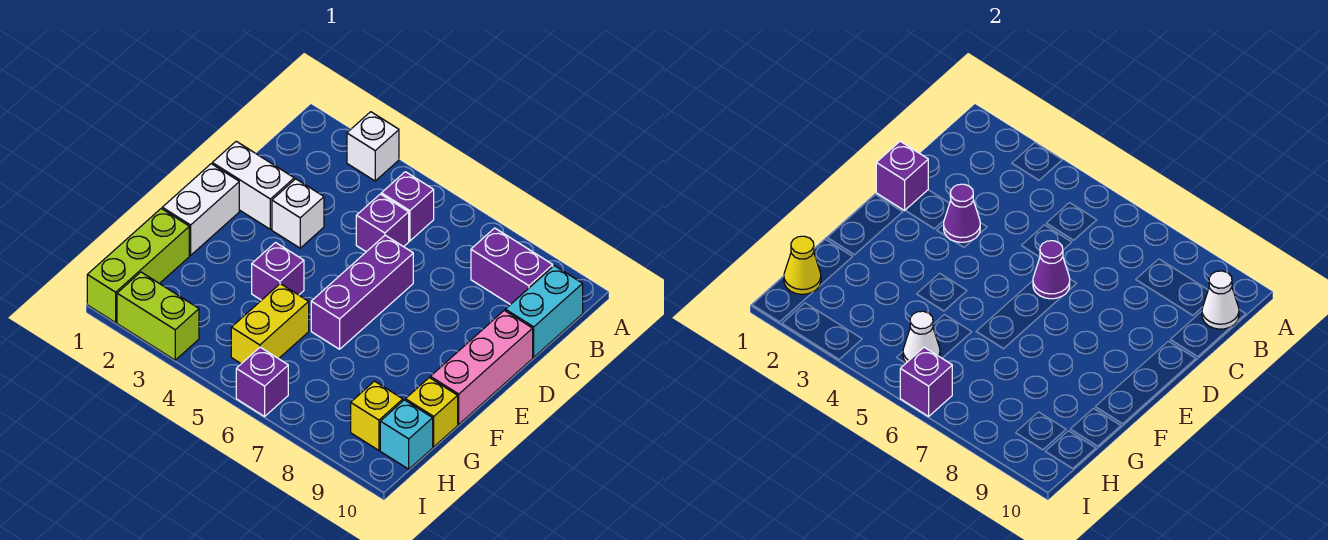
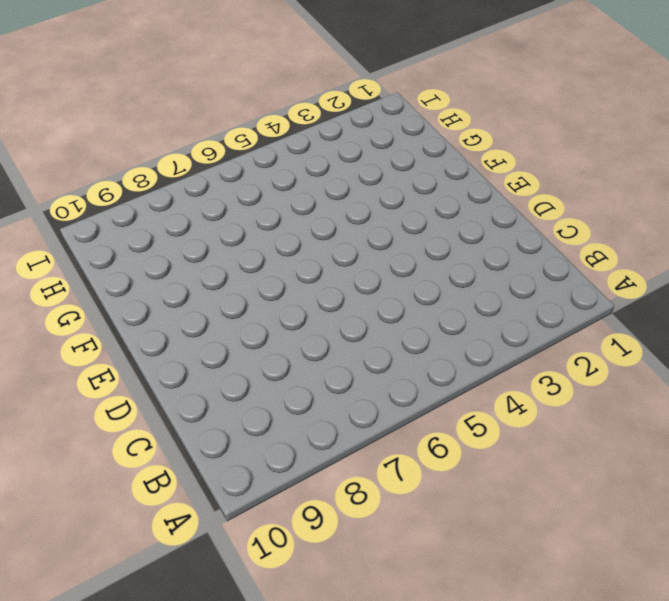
none -> white brick A3 level 1
none -> purple brick B5 level 1
none -> purple brick B8:B9 level 1

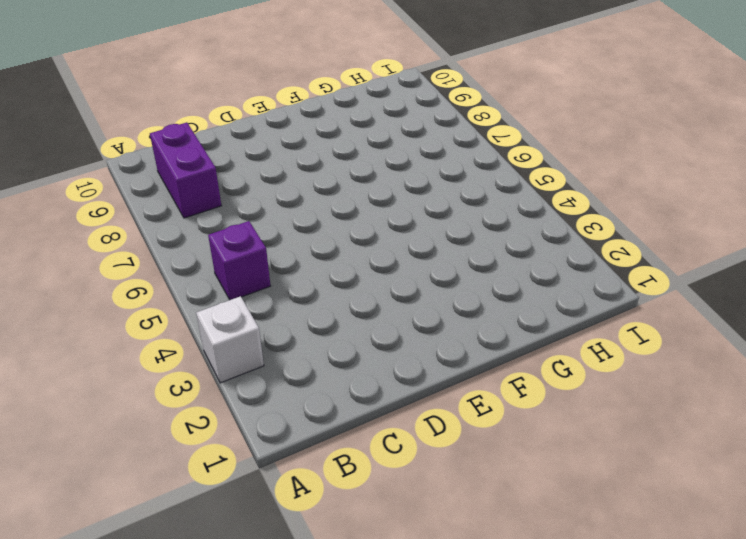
none -> cyan brick B10:C10 level 1
none -> purple brick C5 level 1
none -> white brick D1:D2 level 1

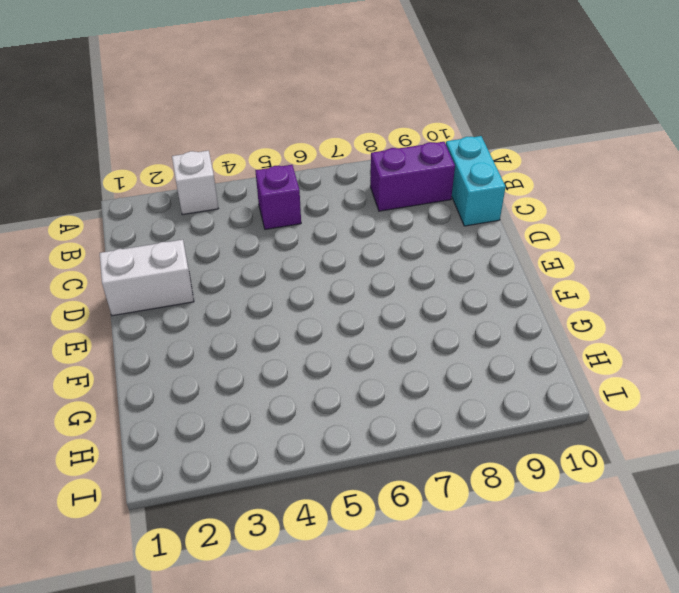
none -> purple brick C5 level 1
none -> white brick D3 level 1
none -> purple brick D6:F6 level 1

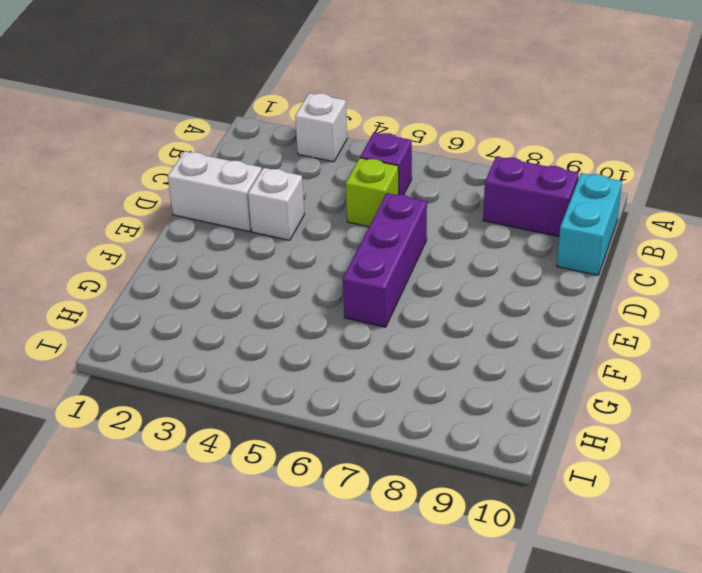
lime brick C5 level 1 -> purple brick C5 level 1
none -> pink brick D10:F10 level 1
none -> white brick E1:F1 level 1
none -> purple brick F4 level 1

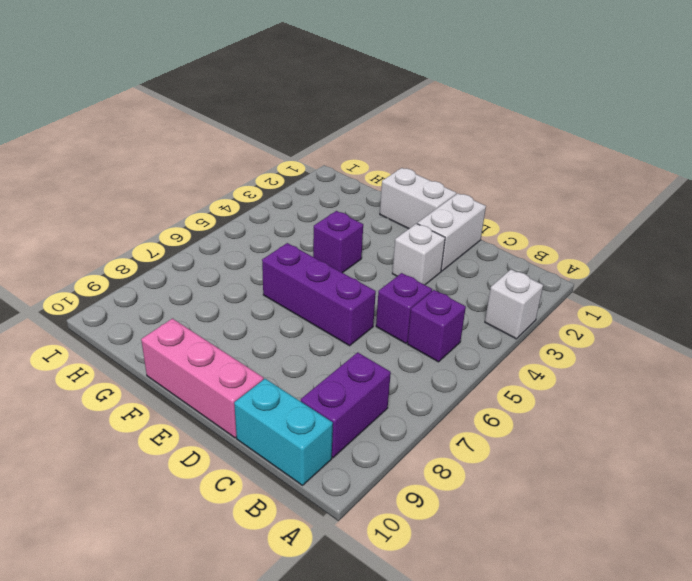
none -> lime brick G1:I1 level 1
none -> yellow brick G5:H5 level 1
none -> yellow brick G10 level 1

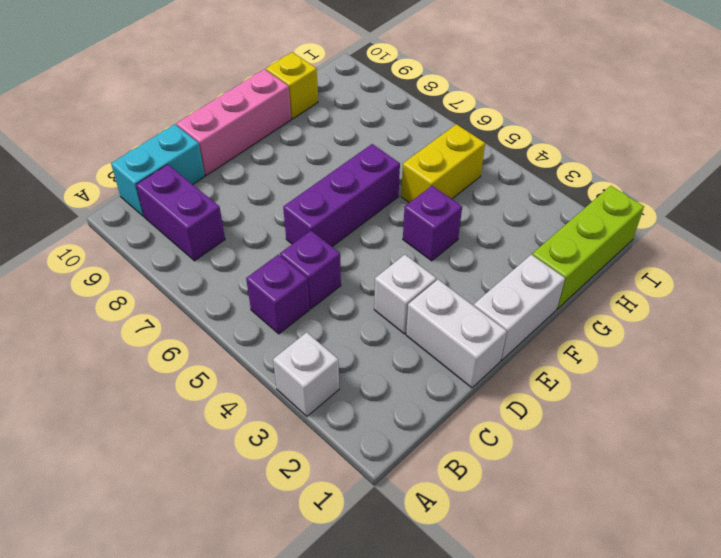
none -> yellow brick H9 level 1
none -> cyan brick H10 level 1
none -> lime brick I2:I3 level 1

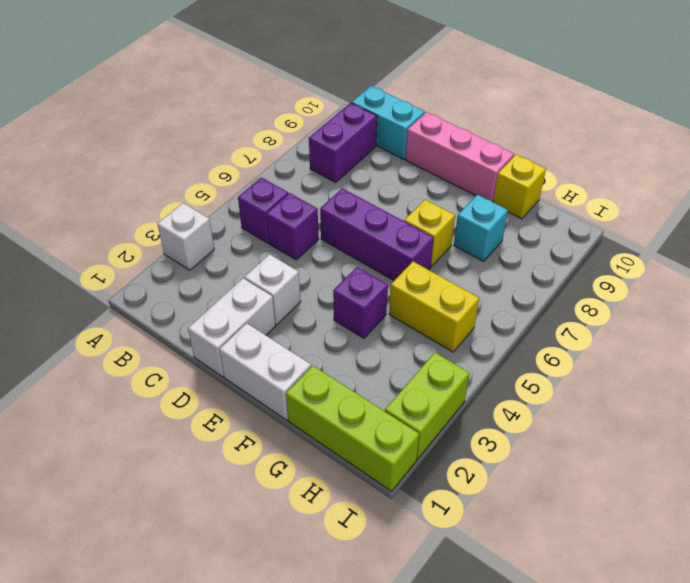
yellow brick F7 level 1 -> yellow brick H9 level 1
cyan brick G8 level 1 -> cyan brick H10 level 1
none -> purple brick I6 level 1
none -> white cone B10 level 2
none -> purple brick D1 level 2

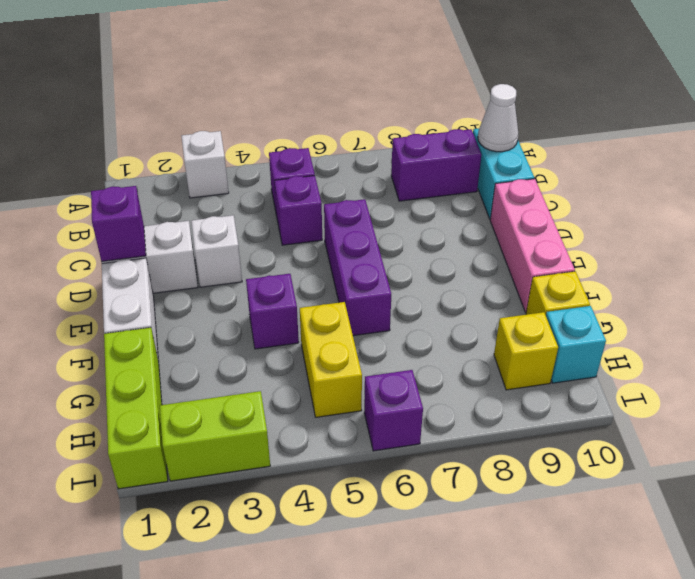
none -> purple cone D3 level 2
none -> purple cone D6 level 2
none -> yellow cone H1 level 2

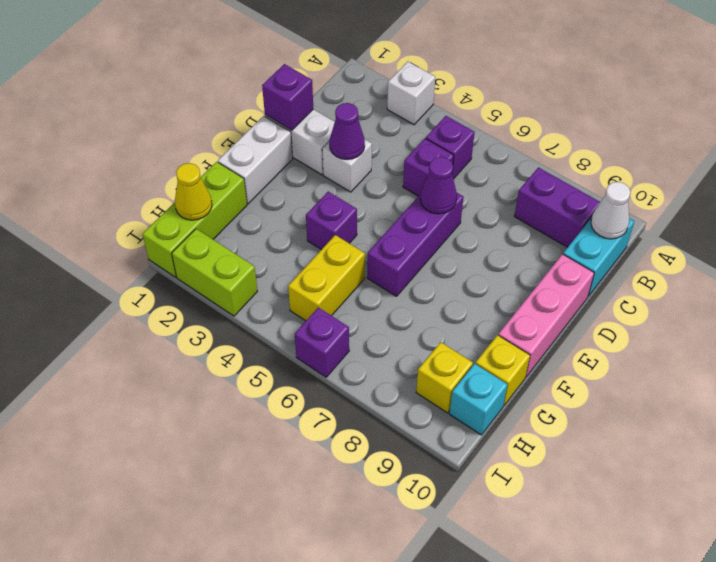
none -> white cone H5 level 2
none -> purple brick I6 level 2

